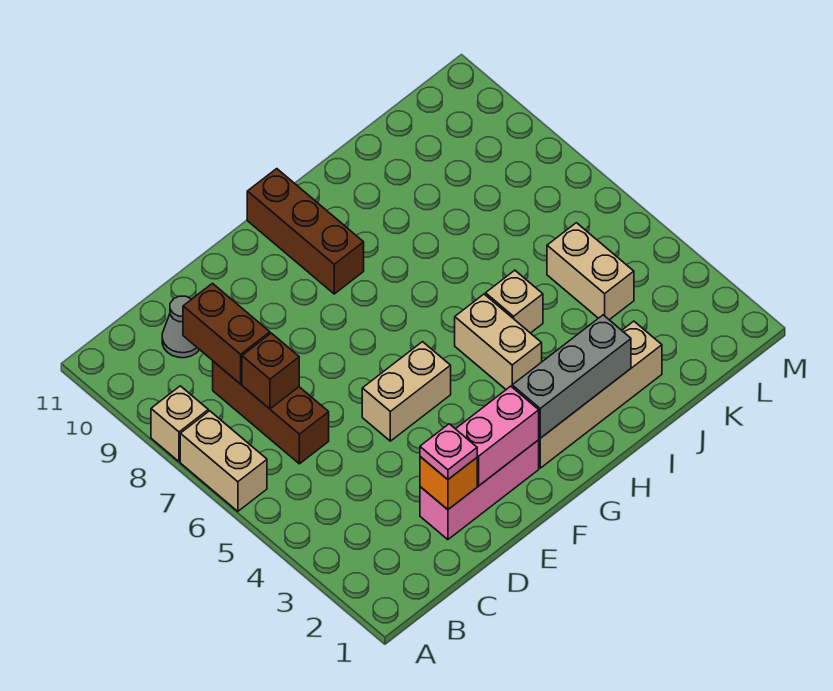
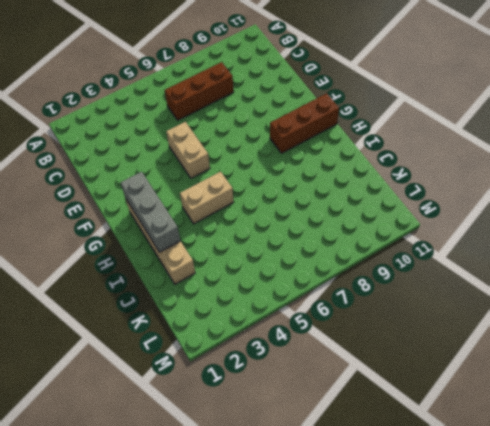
none -> tan brick A6:A7 level 1
none -> tan brick A8 level 1
none -> grey cone C10 level 1

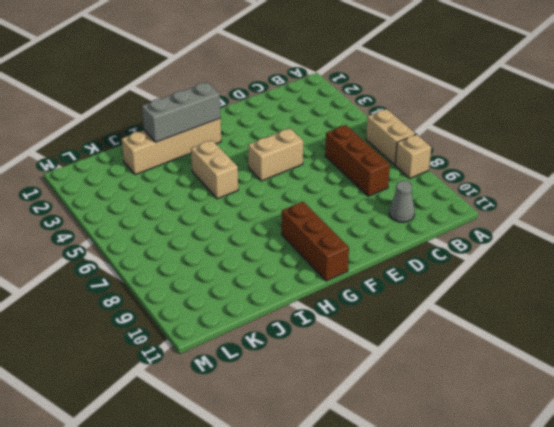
none -> pink brick D2:F2 level 1
none -> tan brick I5 level 1
none -> tan brick K4:K5 level 1

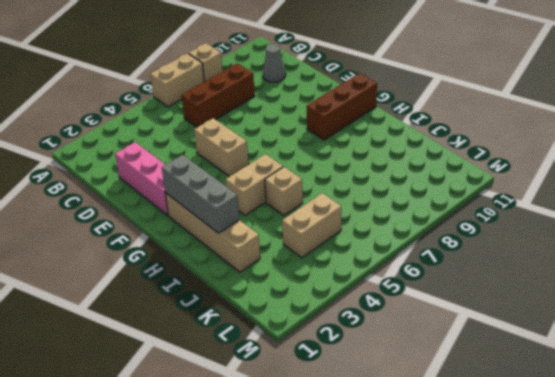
none -> brown brick C7 level 2
none -> brown brick C8:C9 level 2
none -> orange brick D2 level 2

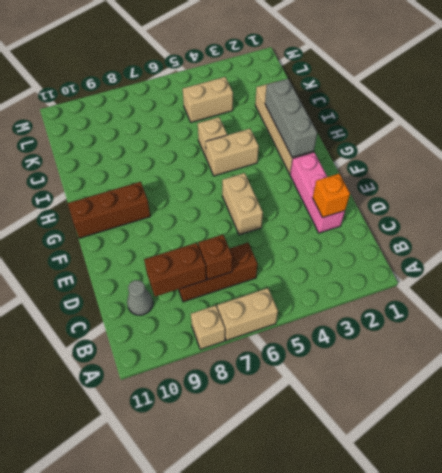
none -> pink brick E2:F2 level 2
none -> pink plate D2 level 3

